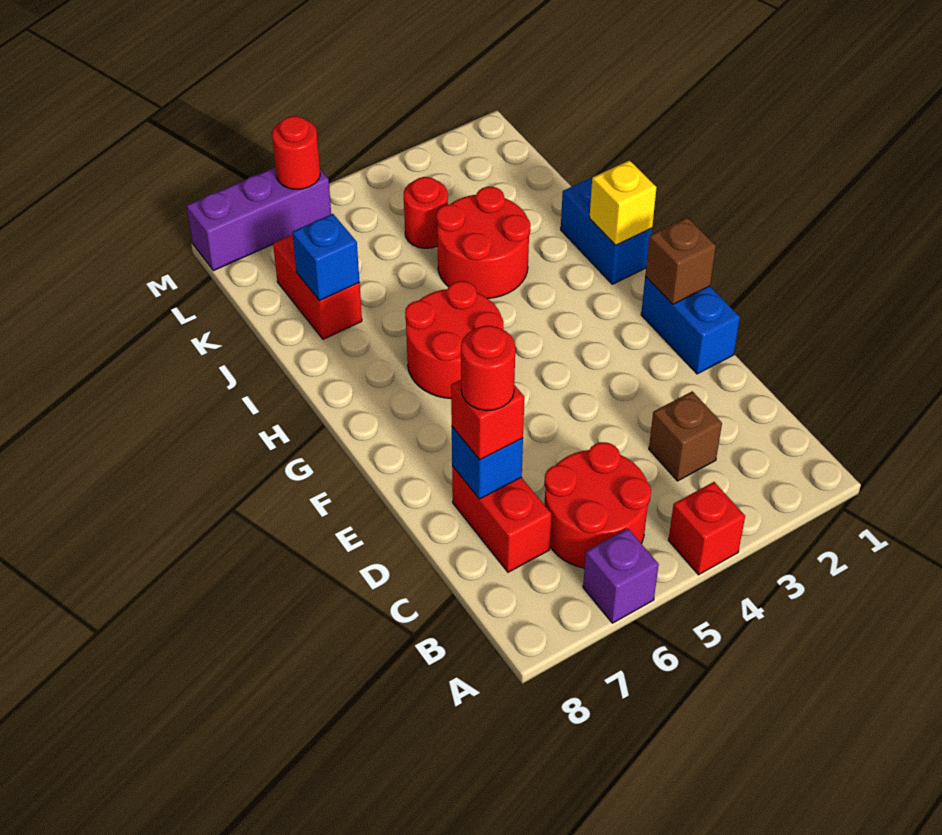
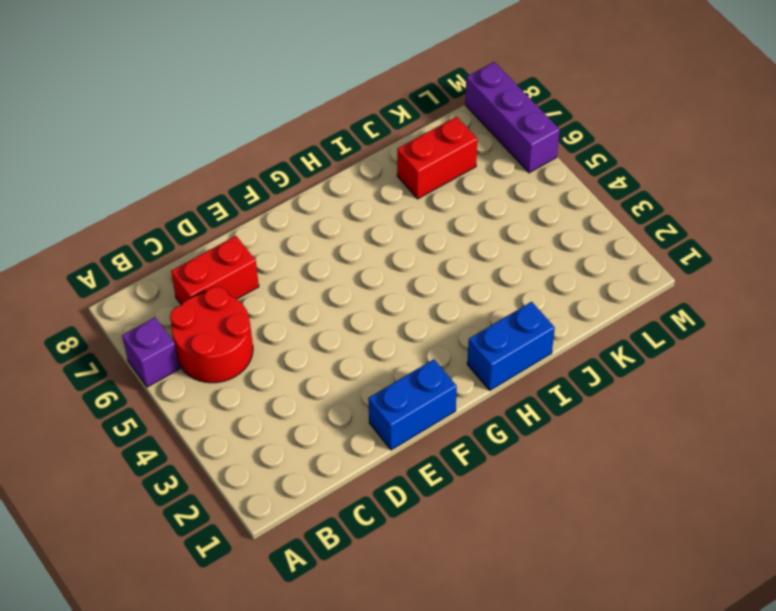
none -> red brick A4 level 1
none -> brown brick C3 level 1
none -> red round brick G5:H6 level 1

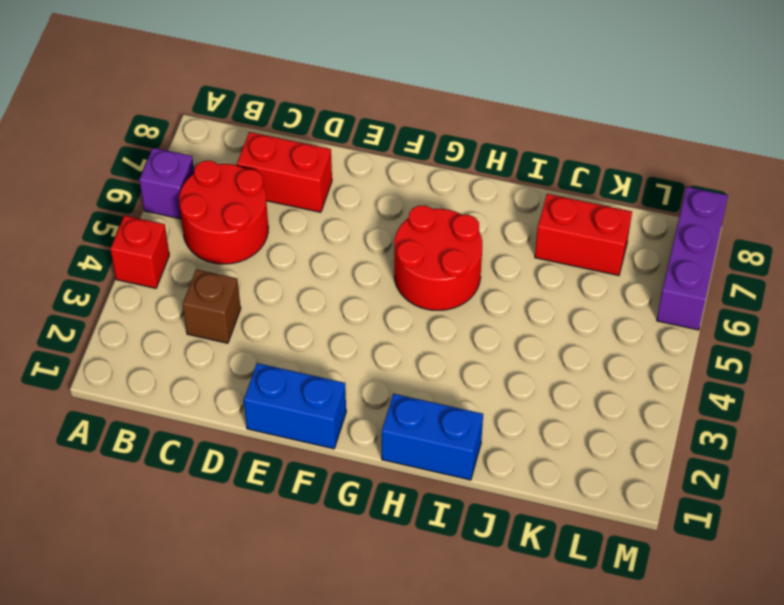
none -> red round brick I3:J4 level 1
none -> red round brick K4 level 1
none -> blue brick D7 level 2

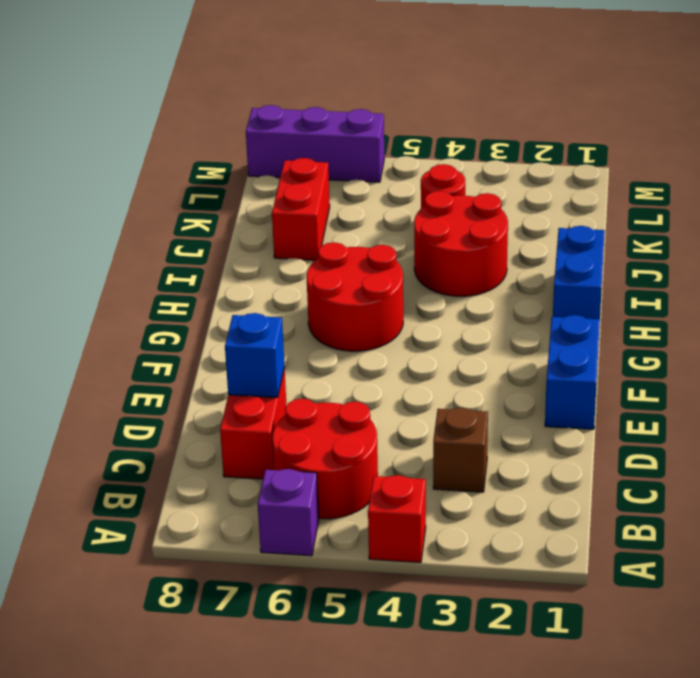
none -> brown brick F1 level 2
none -> yellow brick H1 level 2
none -> blue brick J7 level 2

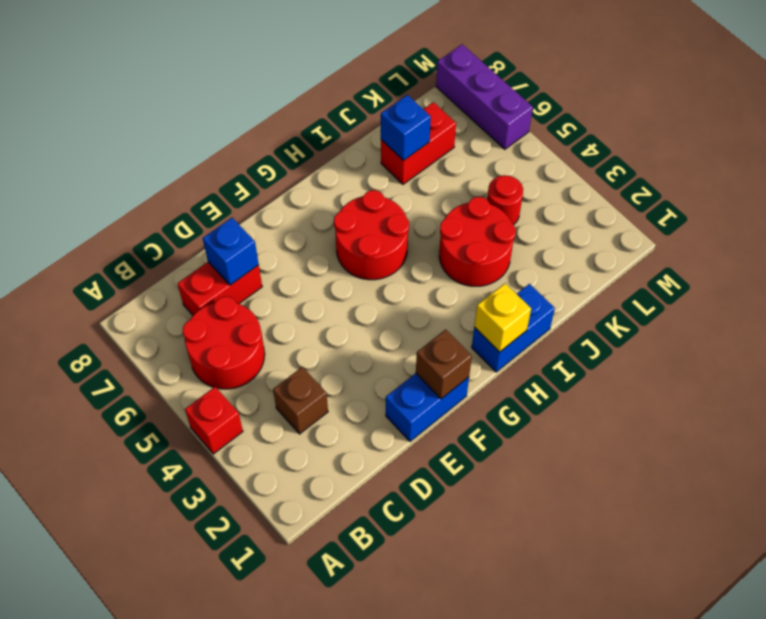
none -> purple brick A6 level 1
none -> red round brick M6 level 2
none -> red brick D7 level 3

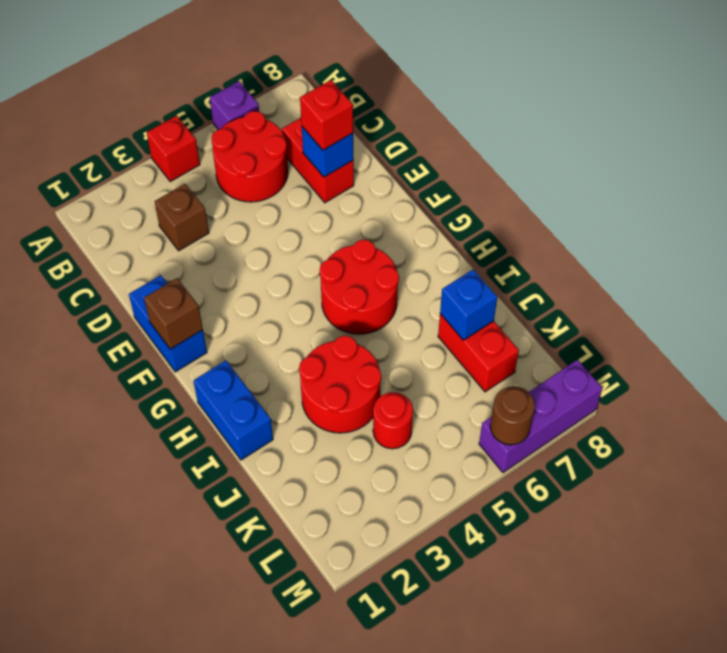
brown round brick M6 level 2 -> red round brick M6 level 2
none -> yellow brick H1 level 2
none -> red round brick D7 level 4

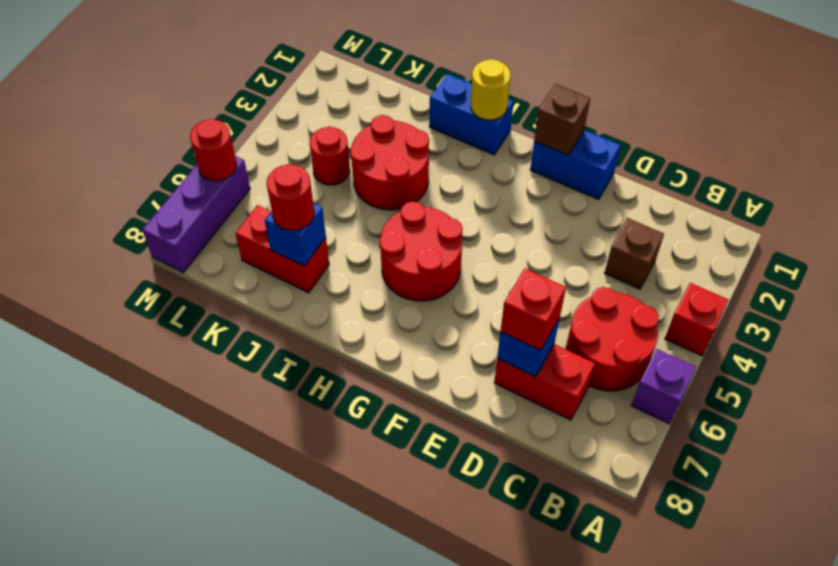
yellow round brick H1 level 2 -> yellow brick H1 level 2
red round brick J7 level 3 -> red round brick D7 level 4

